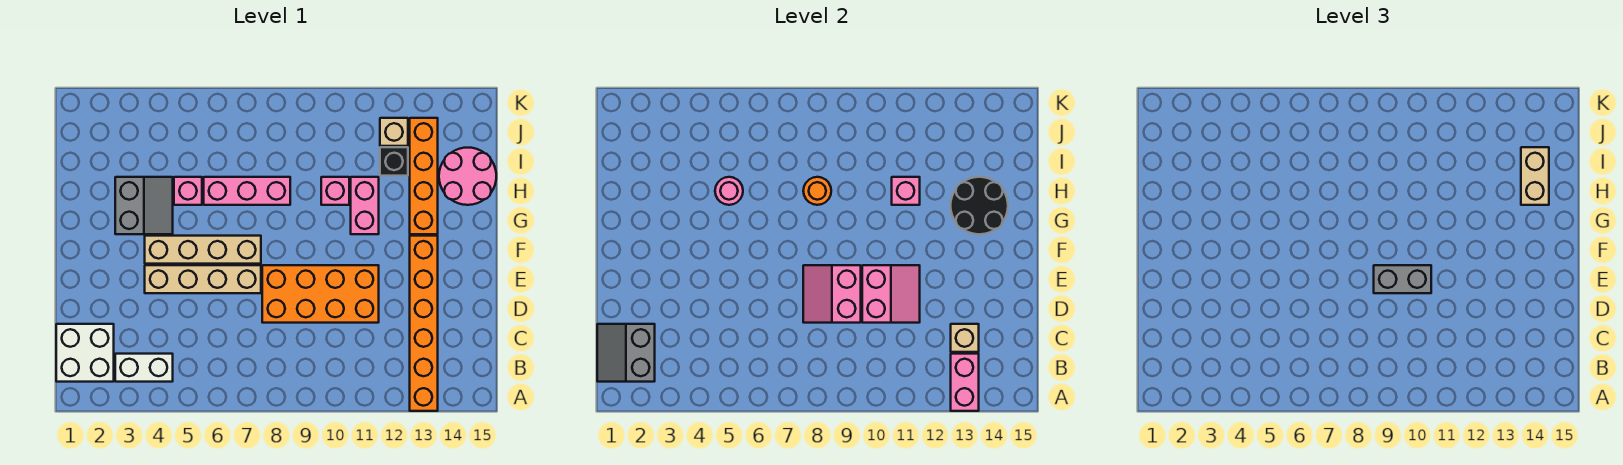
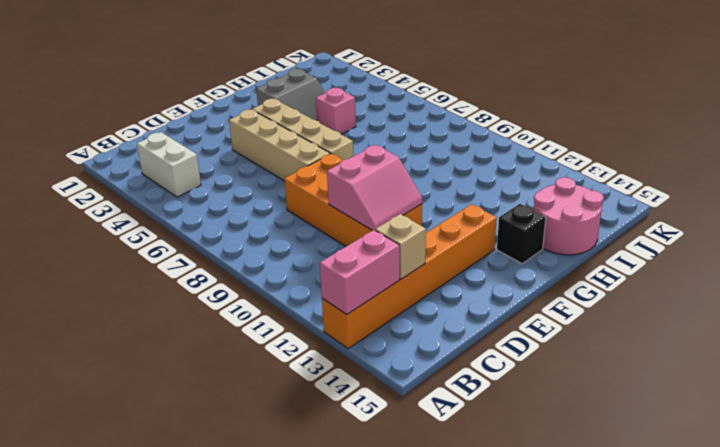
black brick G14 level 1 -> black brick I12 level 1
none -> white brick B1:C2 level 1
none -> pink brick G11:H11 level 1
none -> orange brick G13:J13 level 1

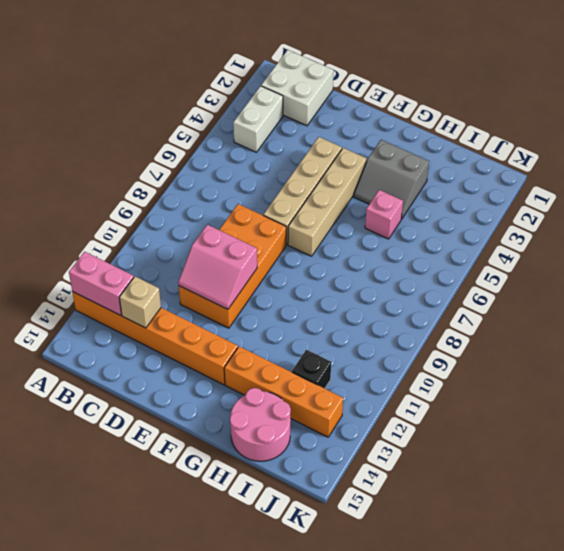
none -> pink brick G11:H11 level 1
none -> pink brick H6:H8 level 1
none -> pink brick H10 level 1

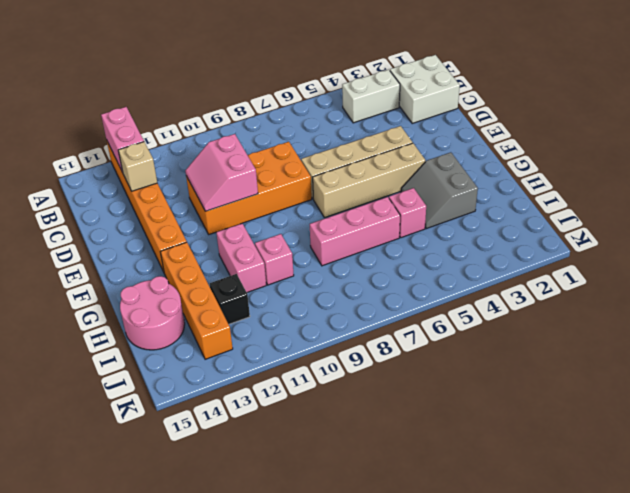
none -> tan brick J12 level 1
none -> grey slope B1:C2 level 2 top 2
none -> pink slope D8:E9 level 2 top 9

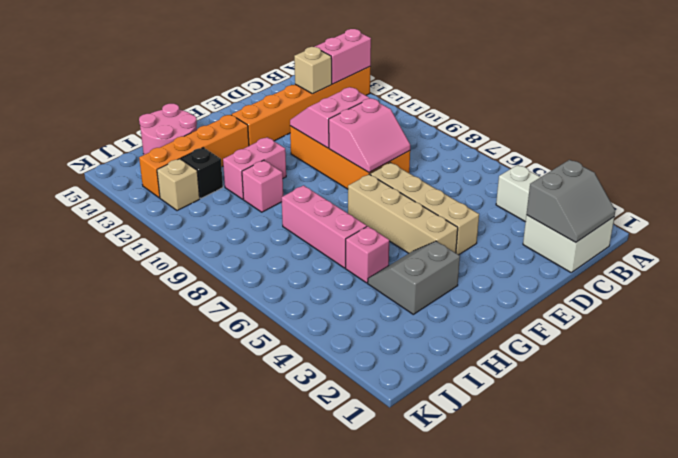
none -> black round brick G13:H14 level 2
none -> pink round brick H5 level 2
none -> orange round brick H8 level 2

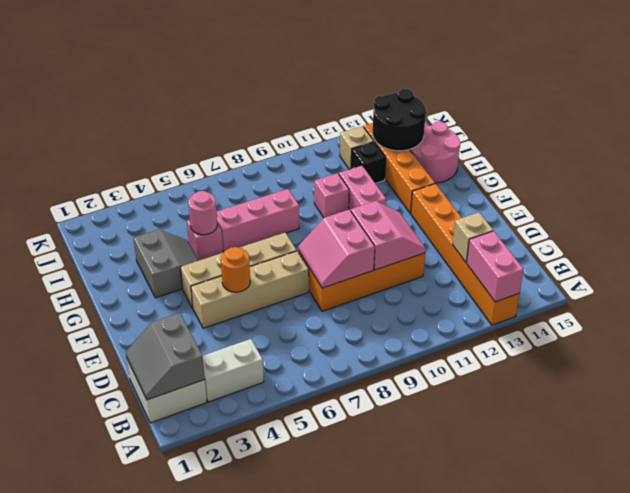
orange round brick E5 level 2 -> orange round brick H8 level 2
black round brick I13:J14 level 2 -> black round brick G13:H14 level 2
none -> pink brick H11 level 2
none -> grey brick E9:E10 level 3
none -> tan brick H14:I14 level 3

